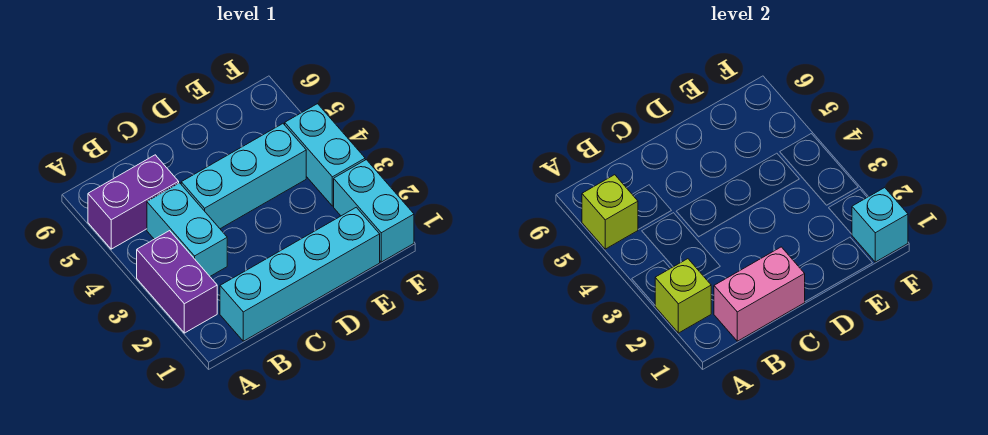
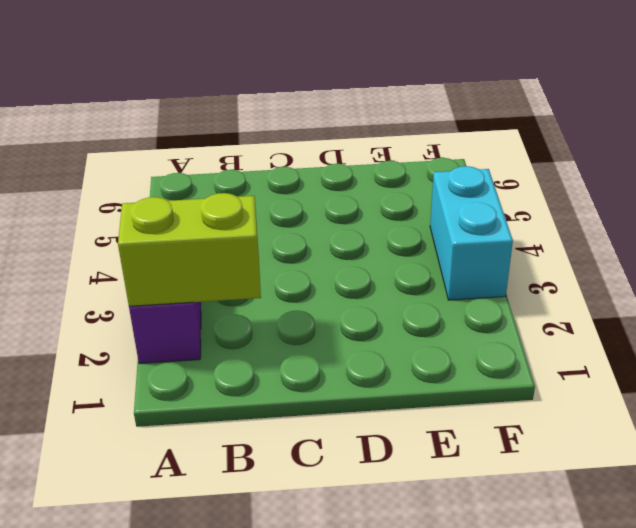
lime brick A2:B2 level 2 -> lime brick A2 level 2
none -> purple brick A5:B5 level 1
none -> cyan brick B1:E1 level 1

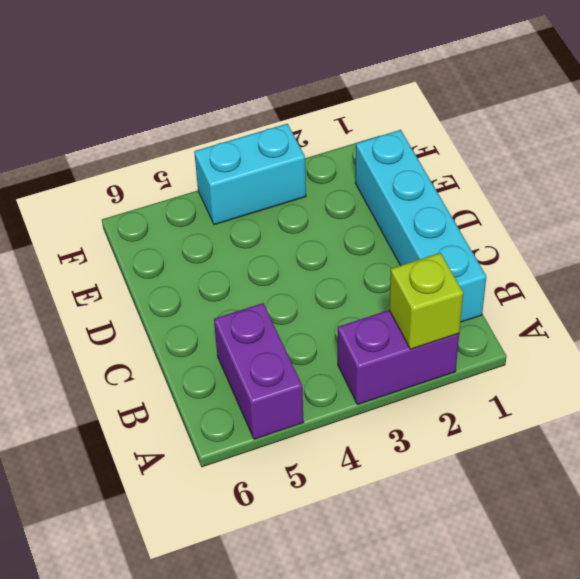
none -> cyan brick B3:B4 level 1
none -> cyan brick C4:E4 level 1

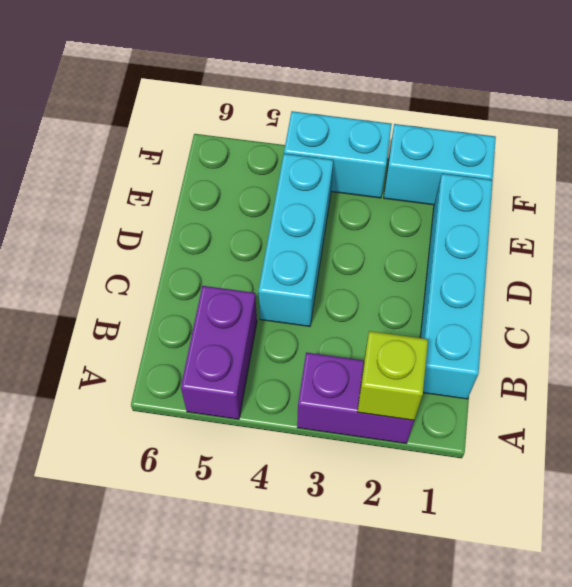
none -> cyan brick B3:B4 level 1
none -> lime brick A5 level 2

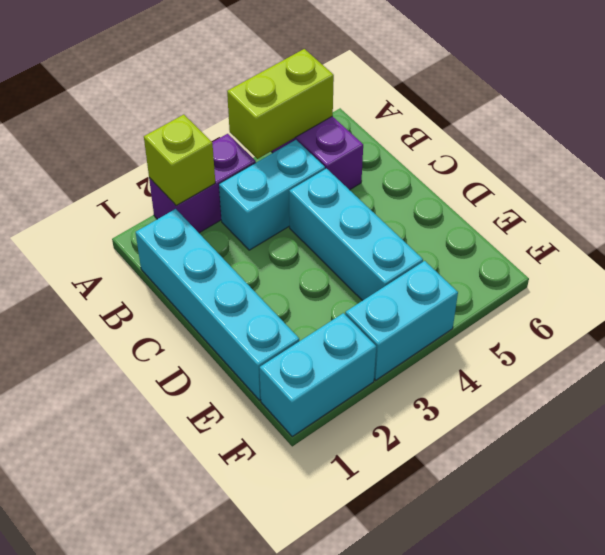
lime brick A4:A5 level 2 -> lime brick A5 level 2
none -> pink brick B1:C1 level 2
none -> cyan brick F1 level 2

